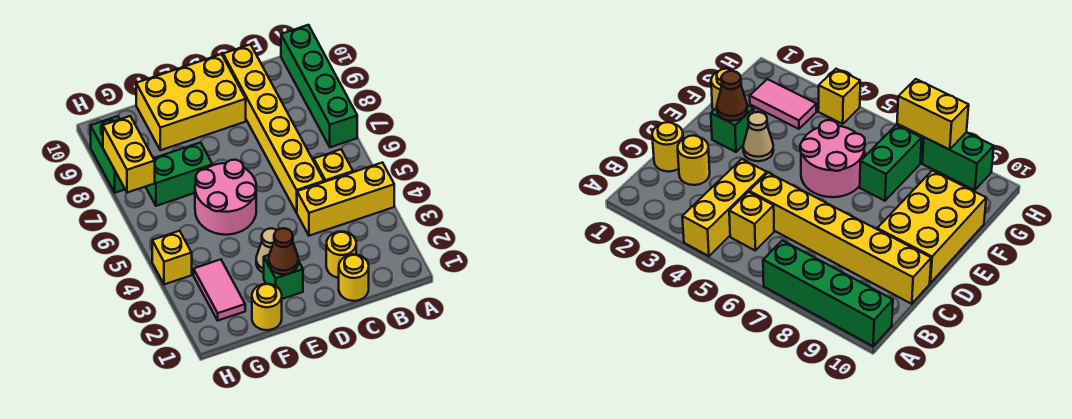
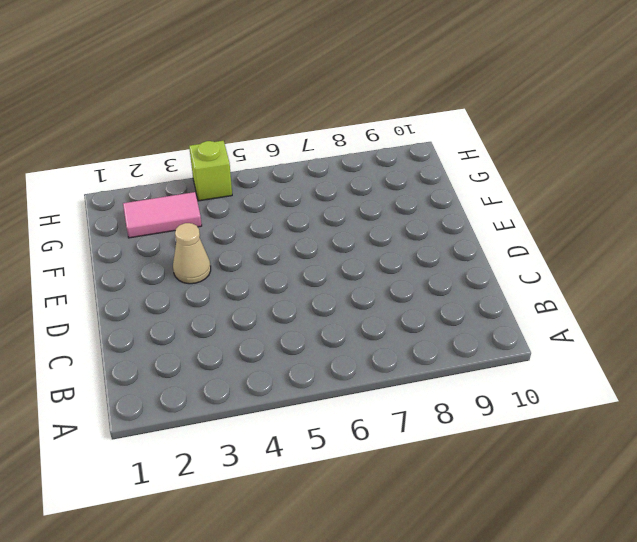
lime brick H4 level 1 -> yellow brick H4 level 1
none -> yellow brick A4:C4 level 1
none -> green brick A7:A10 level 1
none -> yellow brick B5 level 1

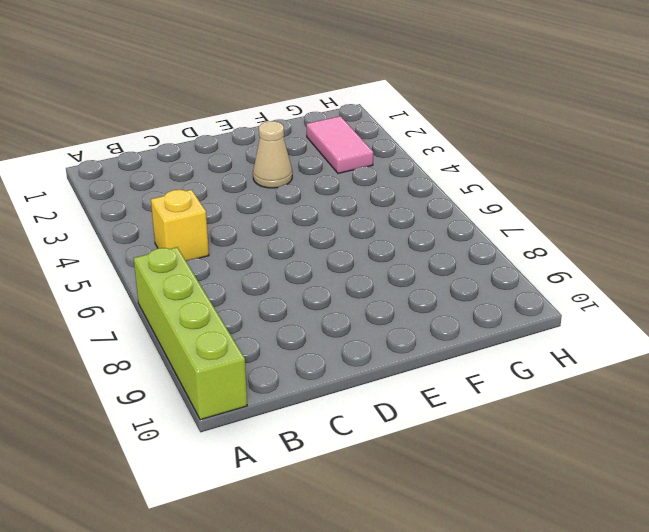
lime brick A7:A10 level 1 -> green brick A7:A10 level 1
none -> yellow brick A4:C4 level 1
none -> yellow round brick C1 level 1
none -> yellow round brick C2 level 1

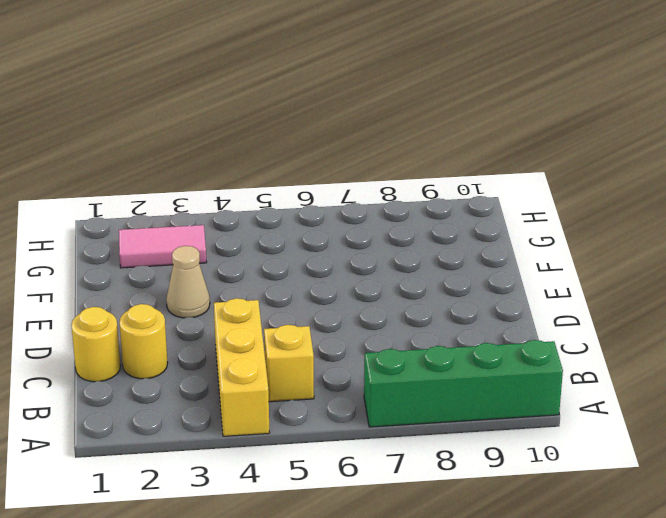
none -> yellow brick C5:C10 level 1
none -> yellow brick D9:F10 level 1
none -> green brick E2 level 1

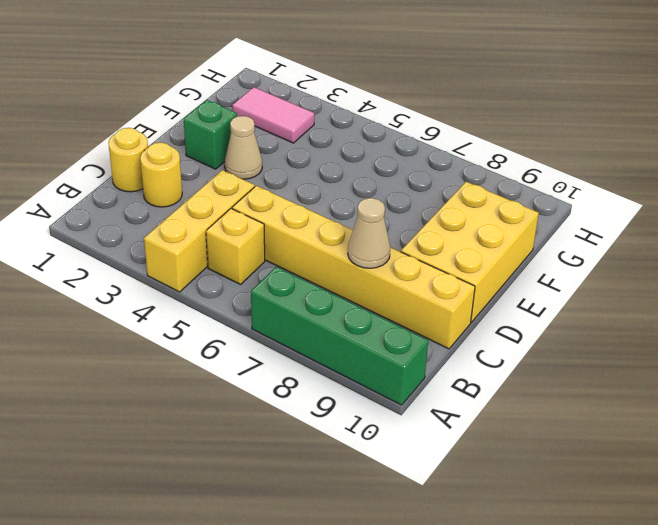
tan cone C8 level 2 -> none
none -> pink round brick E5:F6 level 1
none -> yellow round brick F1 level 1
none -> green brick F7:G7 level 1

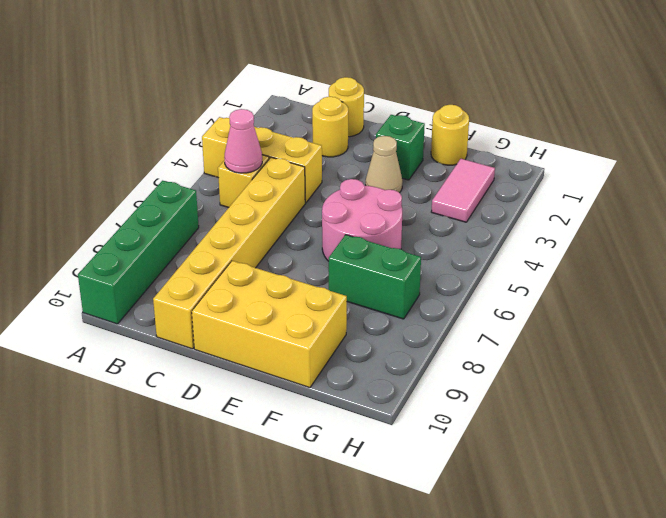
pink cone B5 level 2 -> none
none -> yellow brick H4 level 1
none -> green brick H8:H9 level 1
none -> brown cone E2 level 2

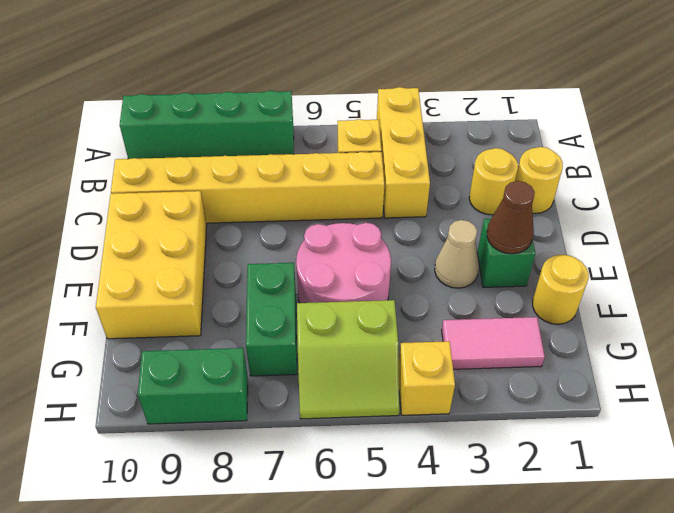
lime slope G5:H6 level 1 top G -> none
none -> yellow brick H7:H8 level 2

